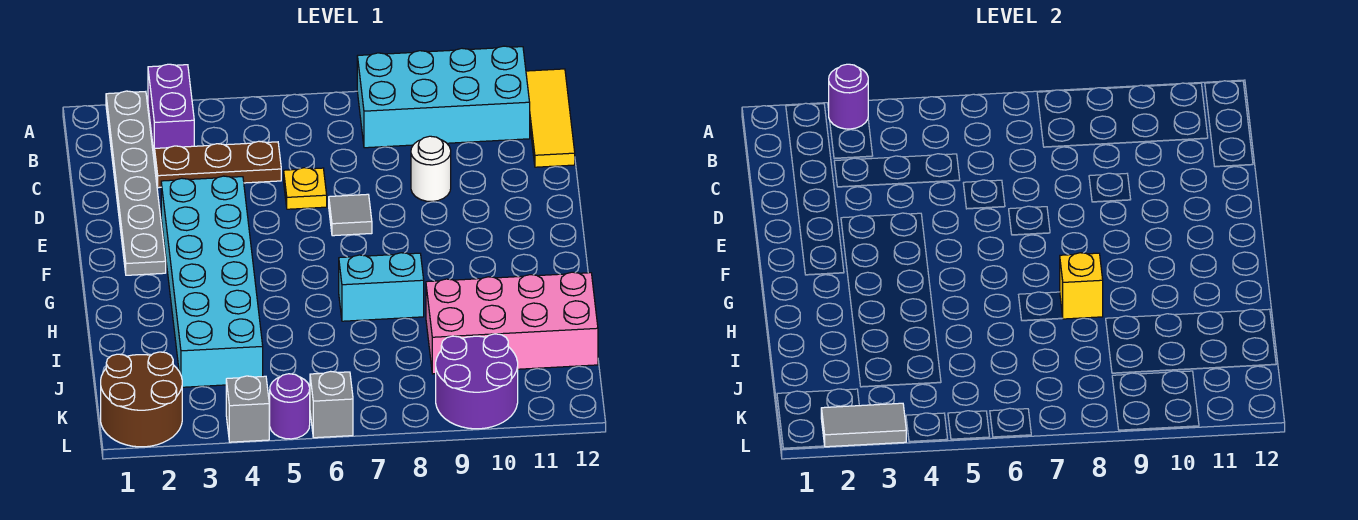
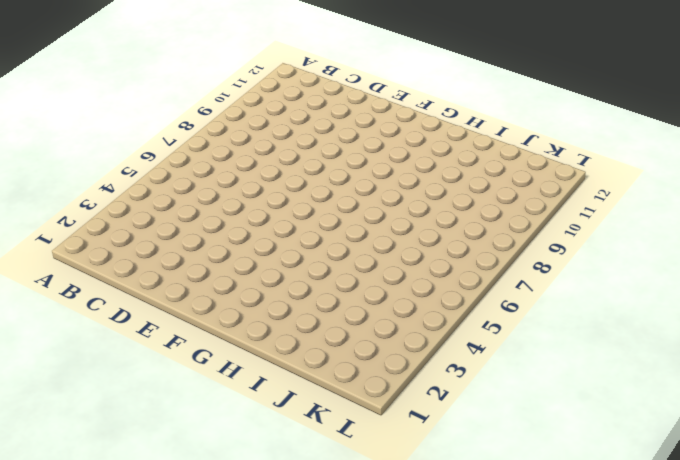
none -> grey plate A2:F2 level 1
none -> purple brick A3:B3 level 1
none -> cyan brick A8:B11 level 1

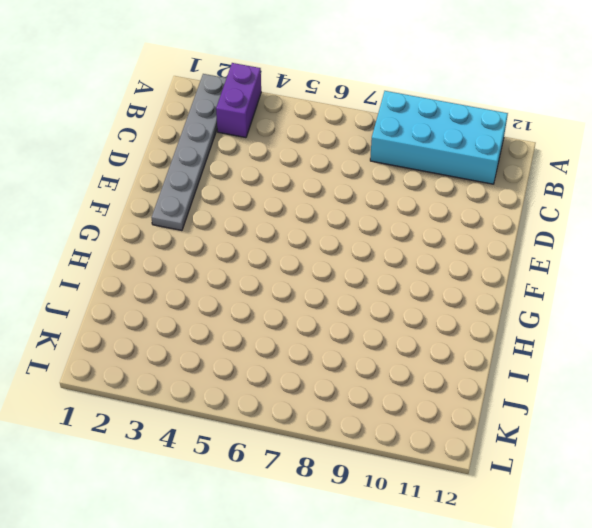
none -> yellow tile A12:C12 level 1
none -> brown plate C3:C5 level 1
none -> yellow plate D6 level 1

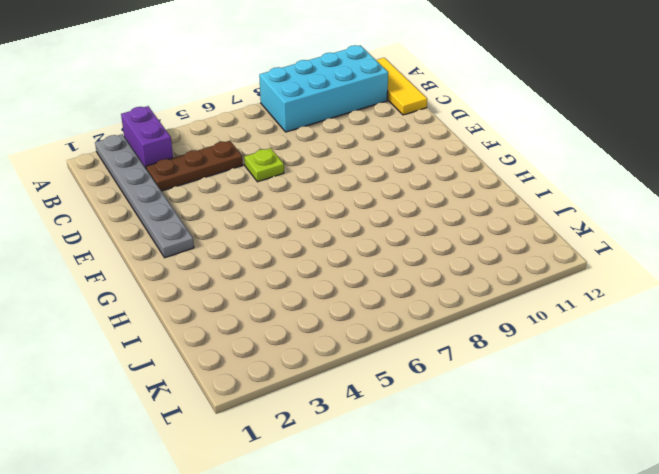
lime plate D6 level 1 -> yellow plate D6 level 1
none -> white round brick D9 level 1
none -> cyan brick E3:J4 level 1
none -> grey tile E7 level 1

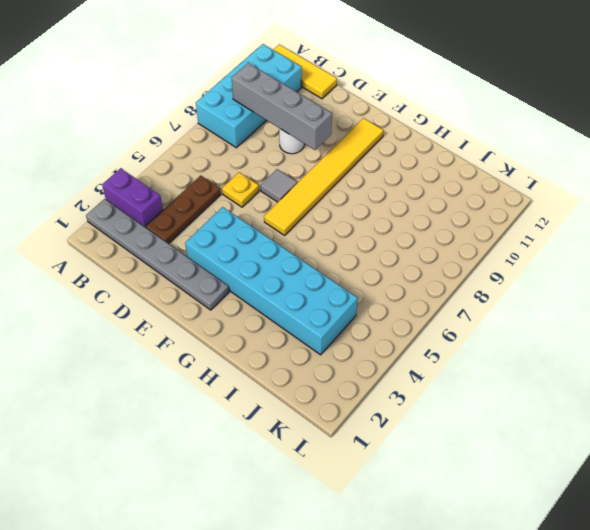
grey brick B9:E9 level 2 -> none
yellow tile F6:F11 level 1 -> none
none -> cyan brick H7:H8 level 1
none -> pink brick I9:J12 level 1
none -> brown round brick K1:L2 level 1

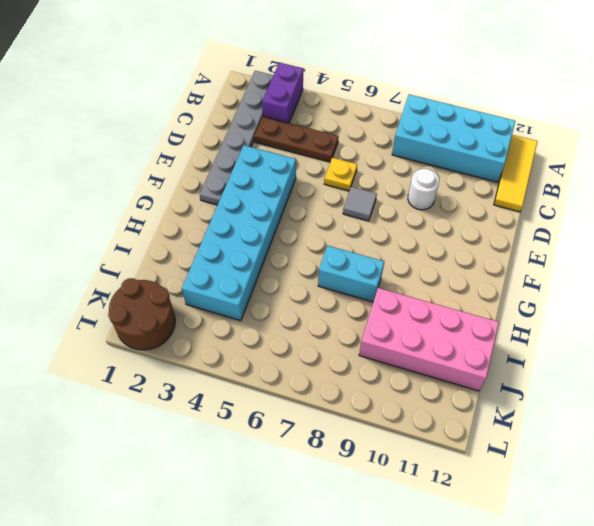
none -> purple round brick K9:L10 level 1
none -> grey brick L4 level 1
none -> purple round brick L5 level 1

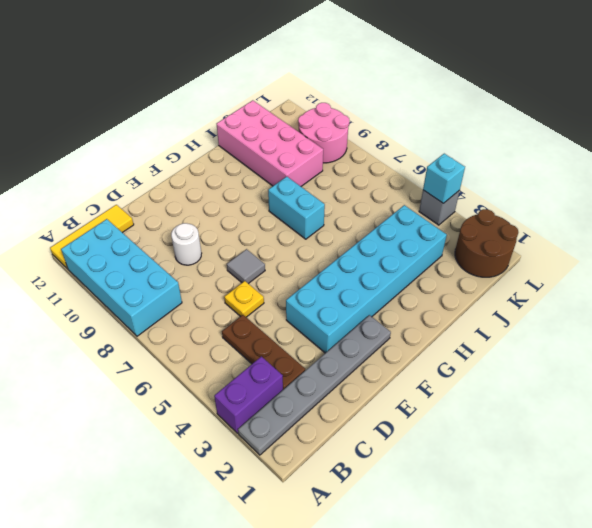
pink round brick K9:L10 level 1 -> purple round brick K9:L10 level 1
cyan brick L4 level 2 -> none
none -> purple round brick L5 level 1
none -> grey brick L6 level 1
none -> purple round brick A3 level 2

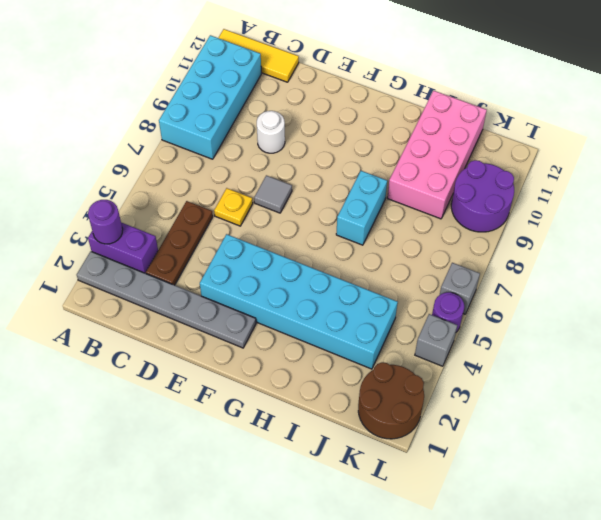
none -> yellow brick H8 level 2
none -> grey tile L2:L3 level 2

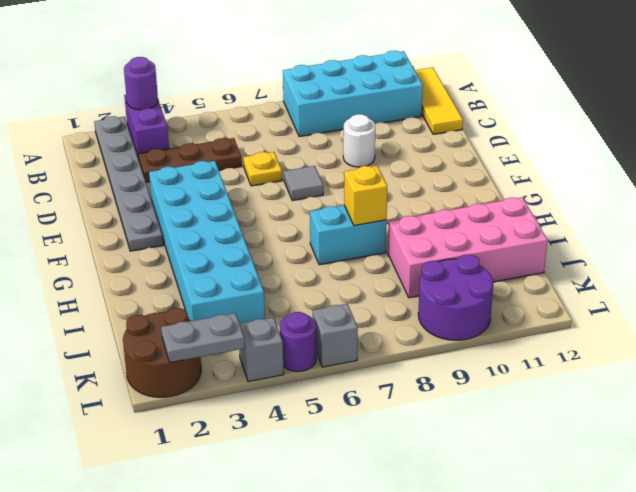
grey plate L2:L3 level 2 -> grey tile L2:L3 level 2

